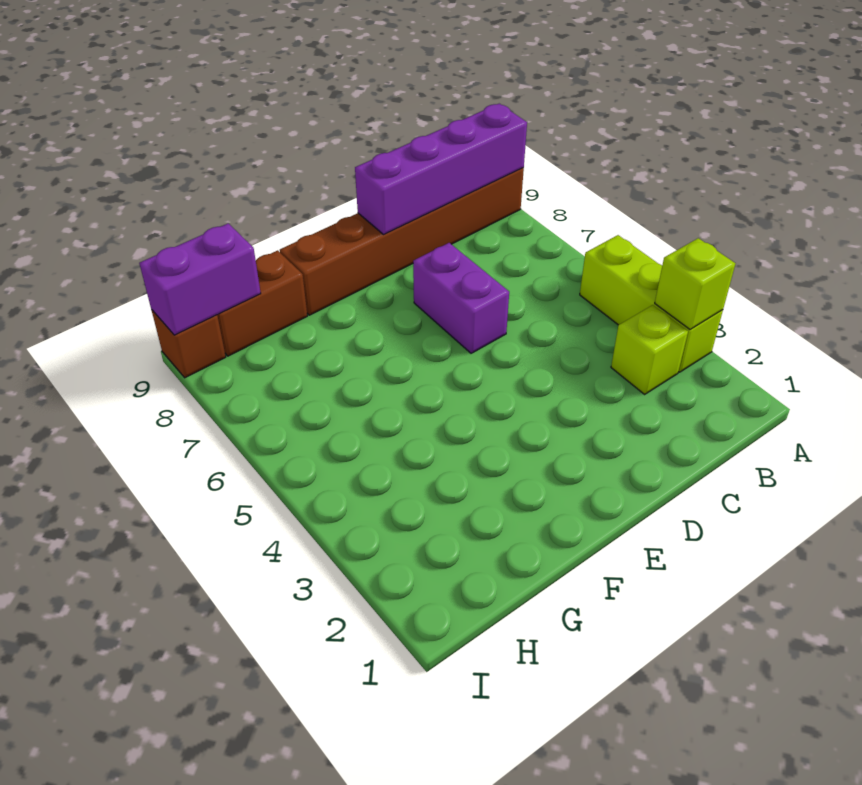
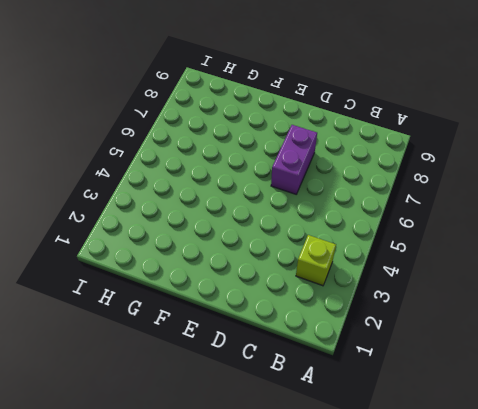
none -> lime brick A3:A5 level 1
none -> brown brick A9:F9 level 1

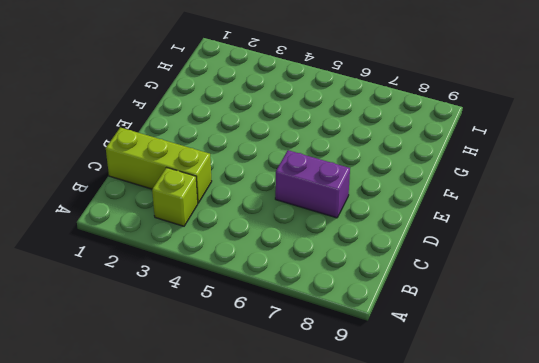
lime brick C1:C3 level 1 -> lime brick A3:A5 level 1
none -> brown brick A9:F9 level 1
none -> brown brick G9:H9 level 1

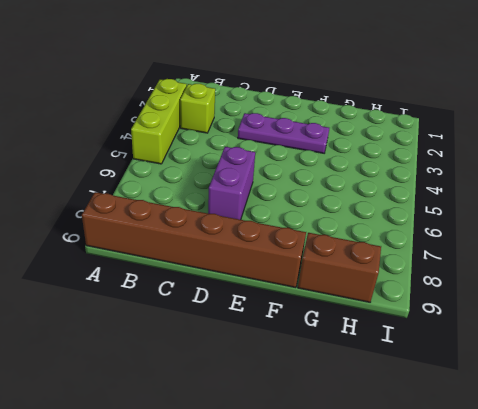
purple plate D3:F3 level 1 -> none
none -> brown brick I9 level 1
none -> lime brick A3 level 2

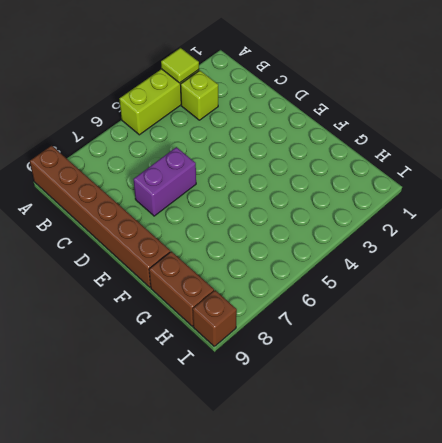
lime tile A3 level 2 -> lime brick A3 level 2
none -> purple brick A9:D9 level 2
none -> purple brick H9:I9 level 2

